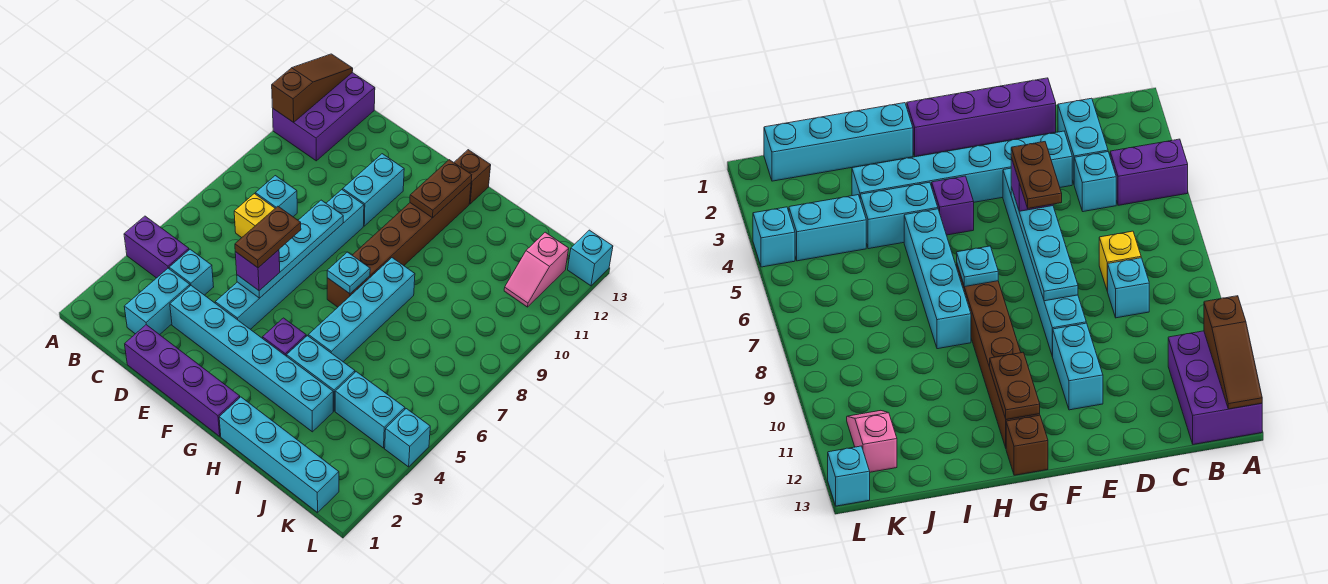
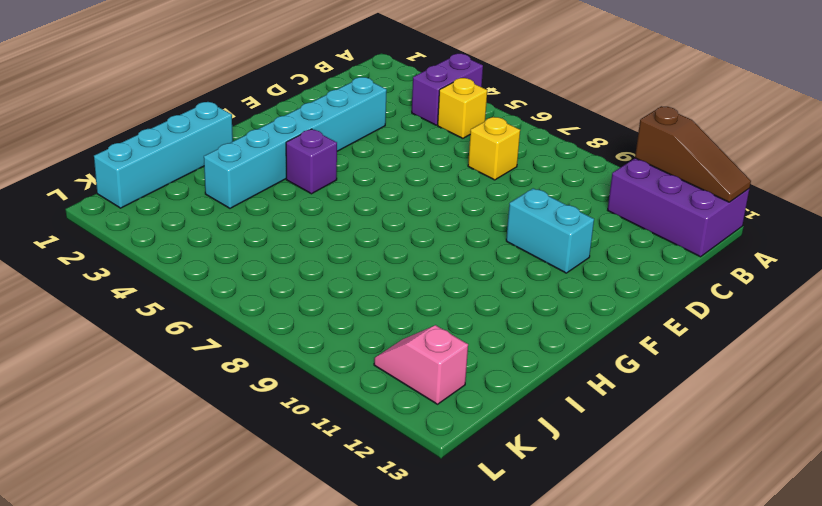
yellow brick B5 level 1 -> none
none -> cyan brick C2:C3 level 1
none -> cyan brick C4 level 1
none -> cyan brick C8 level 1

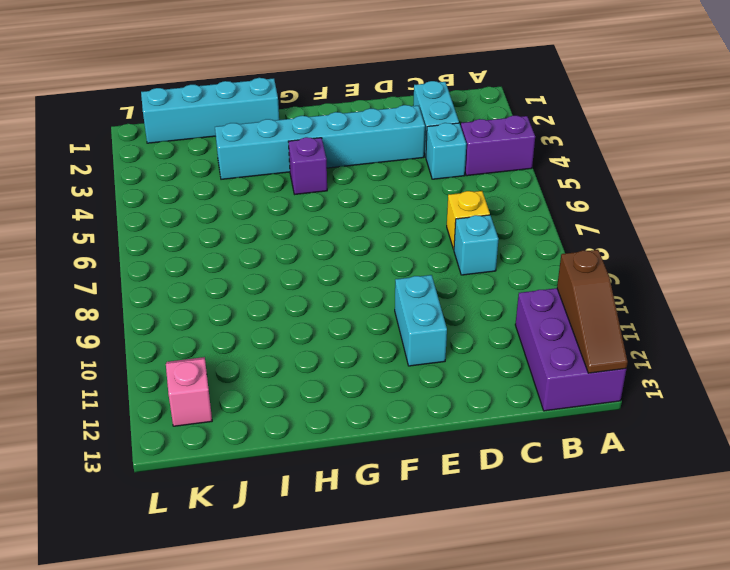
none -> purple brick D1:G1 level 1
none -> cyan brick E4:E9 level 1
none -> brown brick G7:G12 level 1

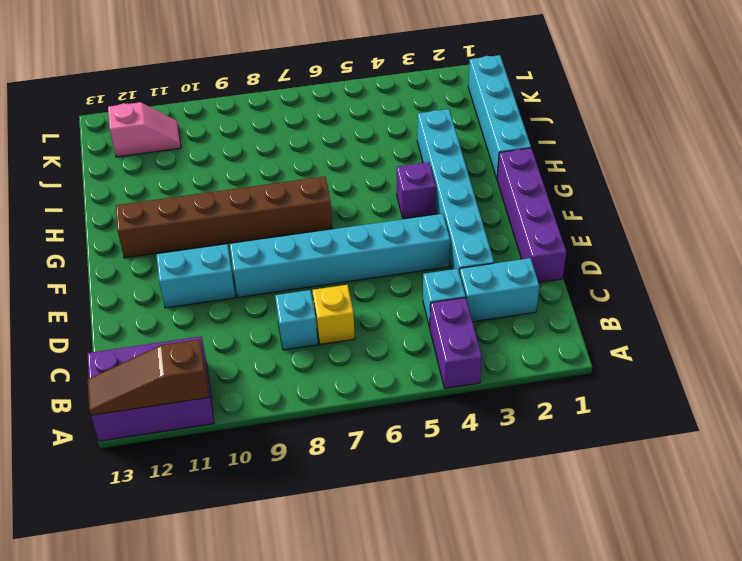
none -> brown brick G13 level 1
none -> cyan brick H4:I4 level 1
none -> cyan brick H5:H8 level 1

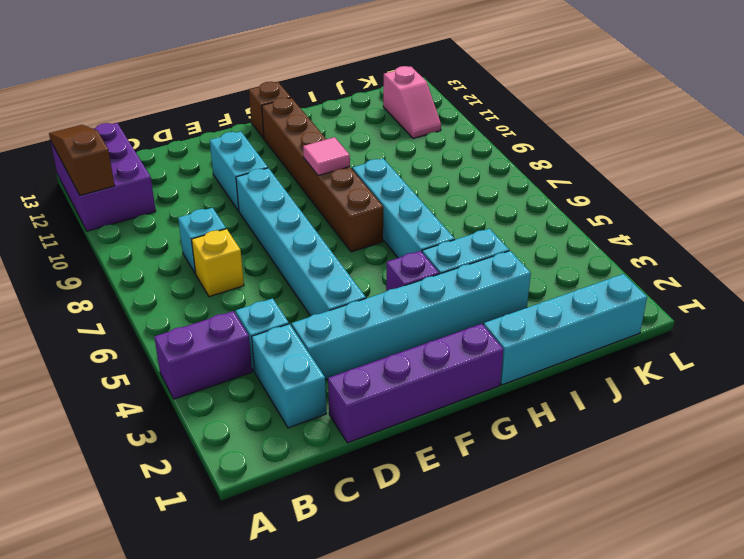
pink tile G9 level 2 -> none
none -> cyan brick J4:K4 level 1
none -> cyan brick L4 level 1
none -> cyan brick L13 level 1

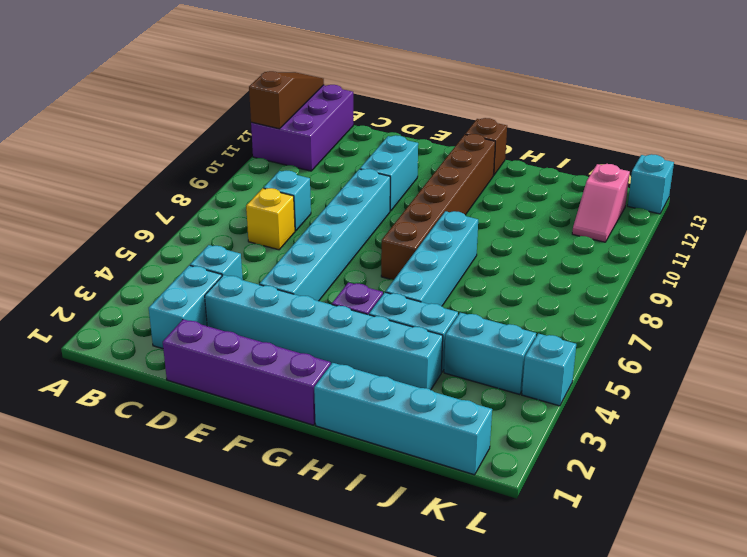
none -> purple brick A4:B4 level 1
none -> cyan plate E5:E8 level 2
none -> cyan plate G7 level 2

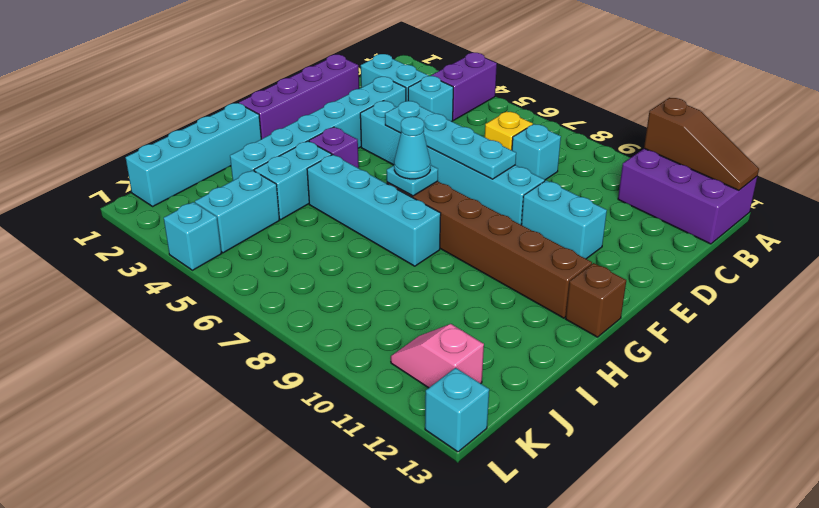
cyan cone G7 level 3 -> none
none -> brown plate G11:G12 level 2
none -> purple brick E5 level 3
none -> brown plate E5:E6 level 4

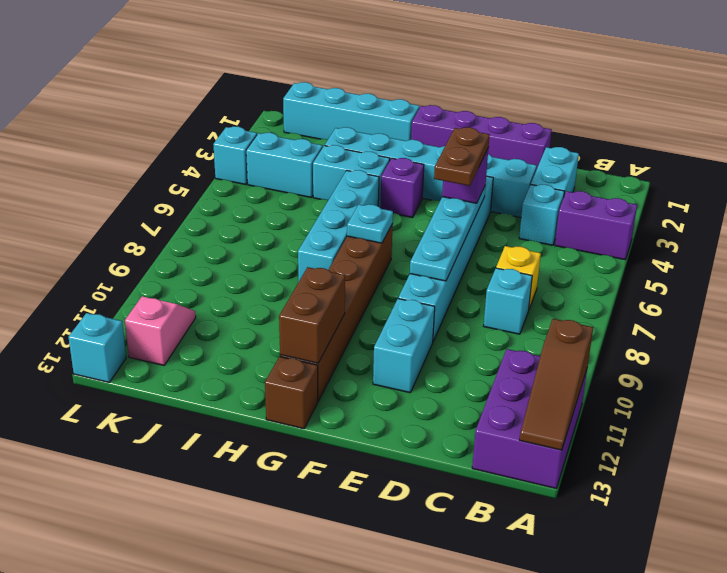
brown brick G11:G12 level 2 -> brown plate G11:G12 level 2

